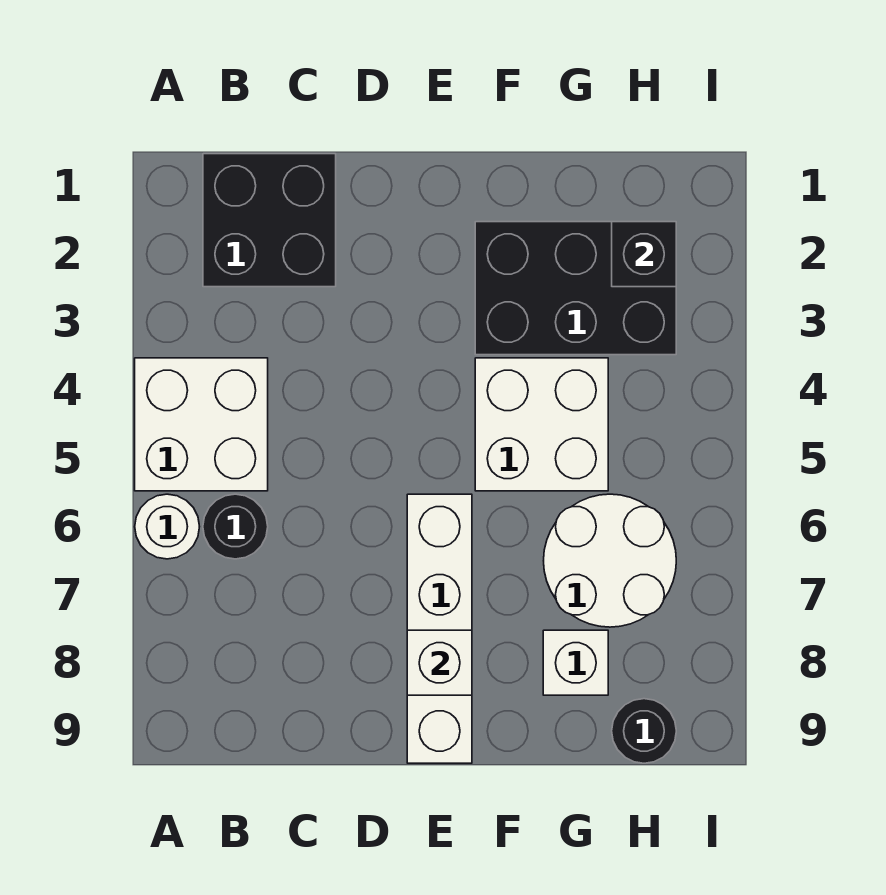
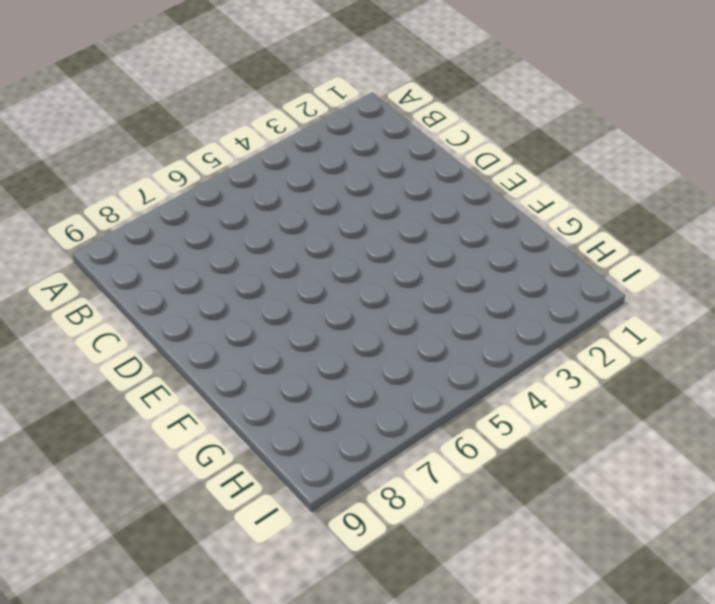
none -> white brick A4:B5 level 1
none -> white round brick A6 level 1
none -> black brick B1:C2 level 1

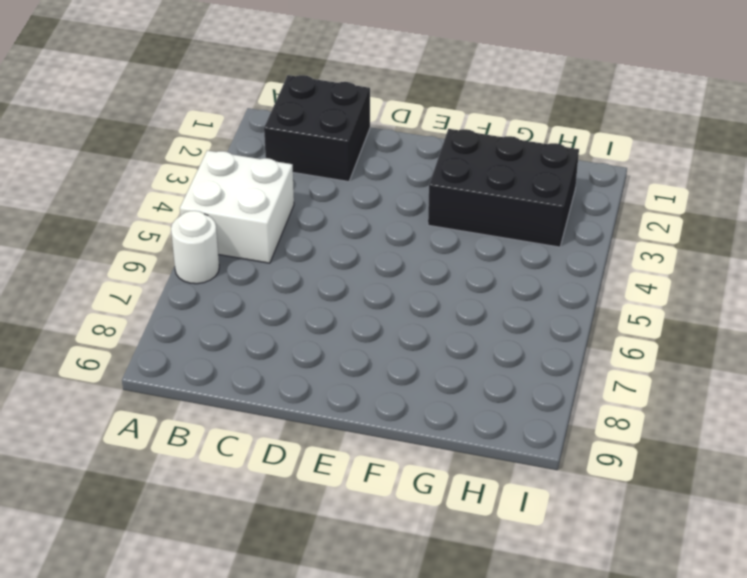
none -> black round brick B6 level 1
none -> white brick E6:E9 level 1
none -> white brick F4:G5 level 1

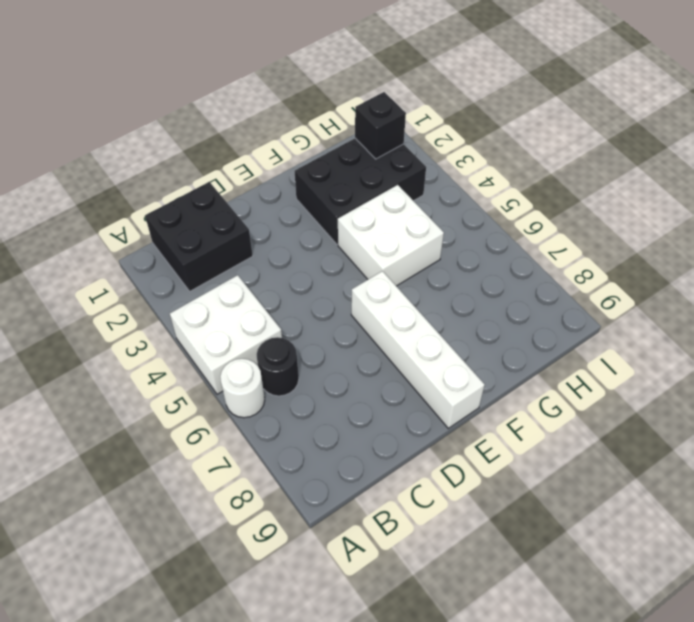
none -> white round brick G6:H7 level 1
none -> white brick G8 level 1
none -> black round brick H9 level 1

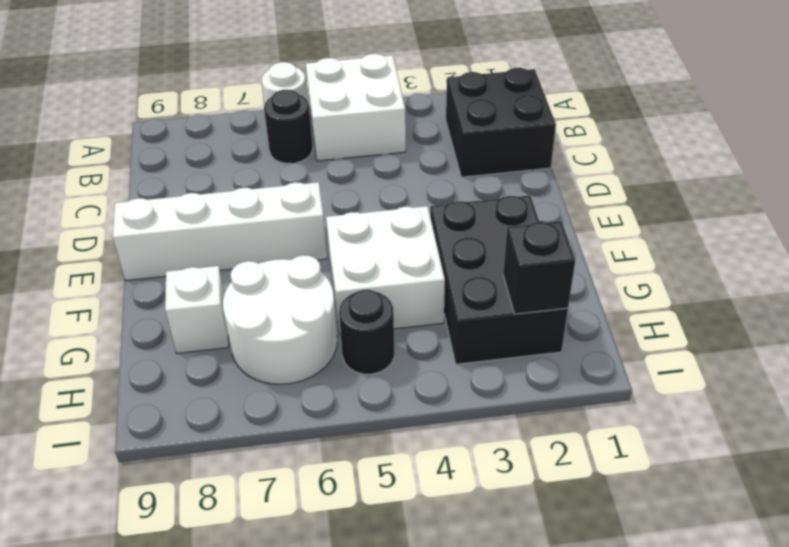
black round brick H5 level 1 -> black round brick H9 level 1
none -> white brick E8 level 2

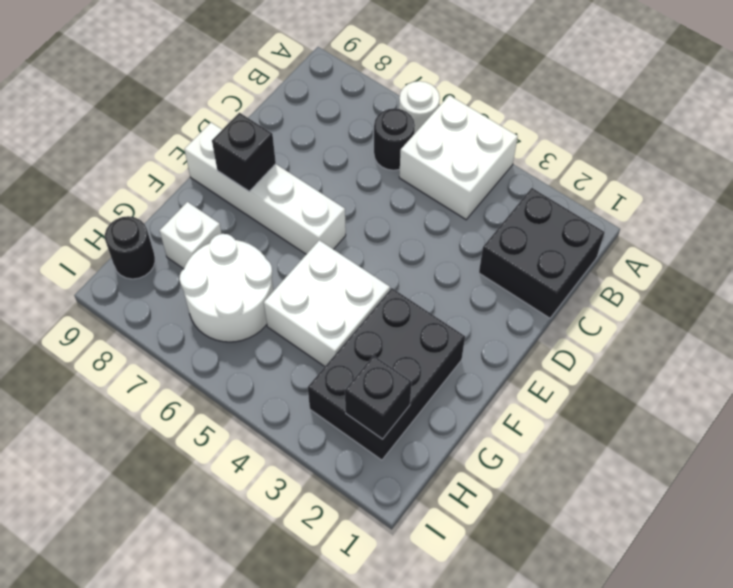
black brick E8 level 2 -> white brick E8 level 2

